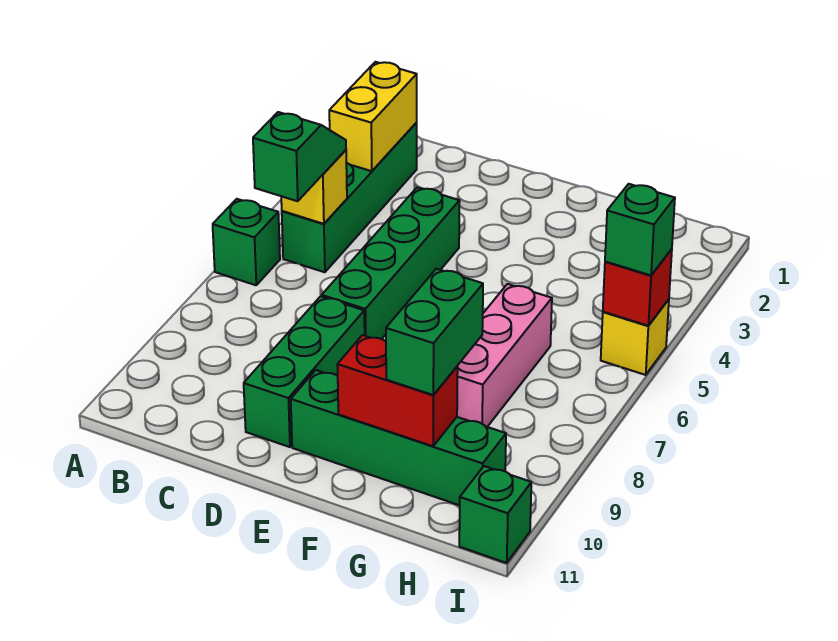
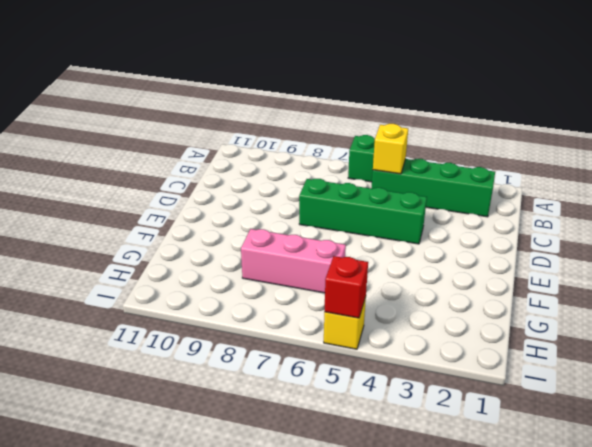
none -> green brick D8:D10 level 1
none -> green brick E10:H10 level 1
none -> green brick I11 level 1

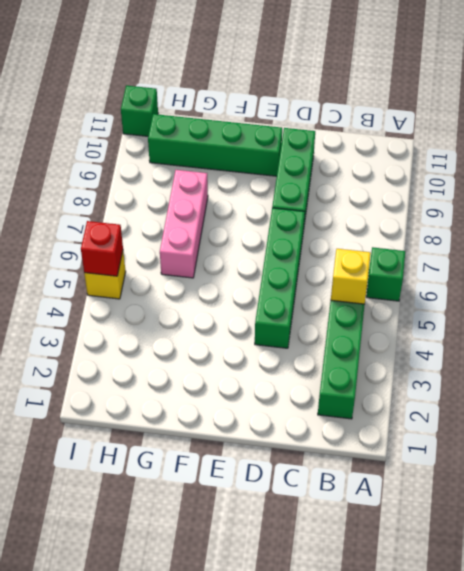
none -> yellow brick B2:B3 level 2
none -> red brick F10:G10 level 2
none -> green slope B5:B6 level 3 top 6

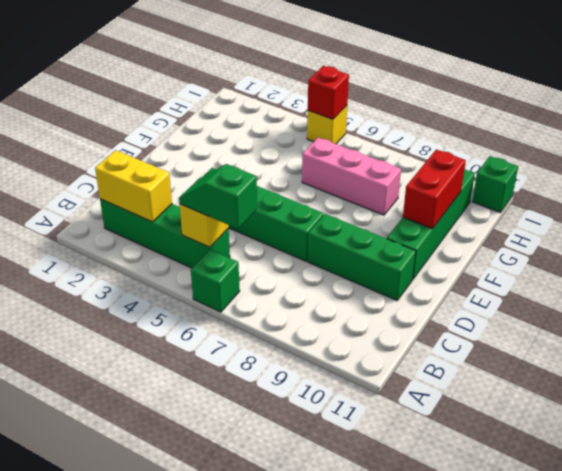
none -> green brick G9:G10 level 3
none -> green brick I5 level 3

